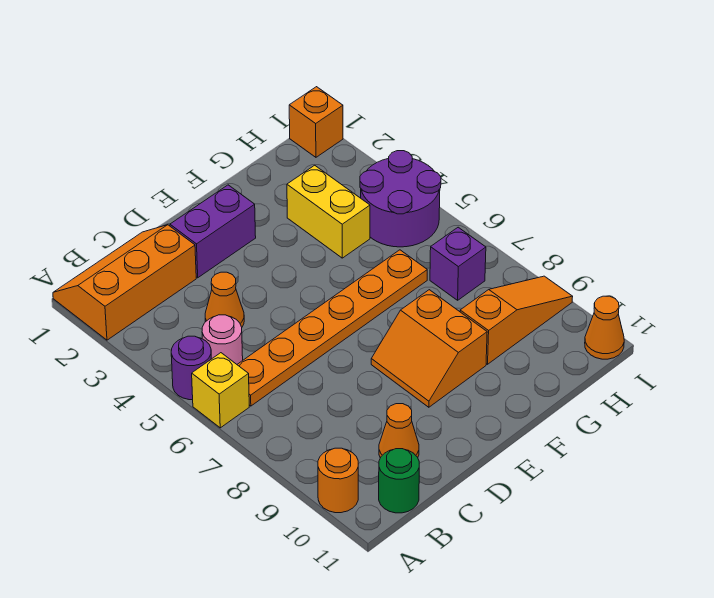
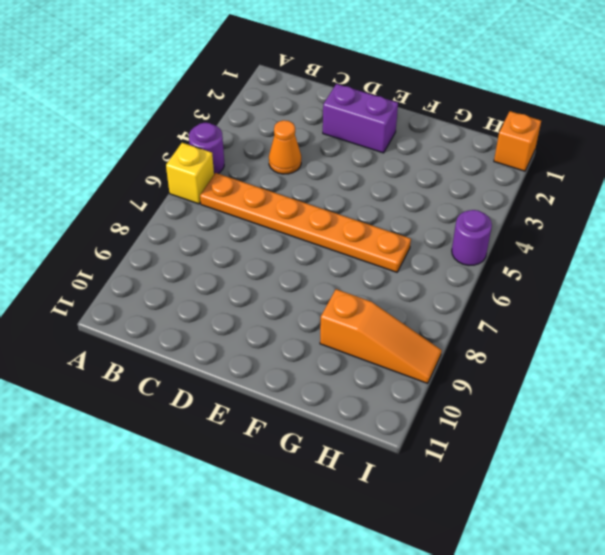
purple round brick I5 level 1 -> purple round brick H4:I5 level 1
none -> orange slope A1:C2 level 1 top 2
none -> orange round brick A10 level 1
none -> pink round brick B5 level 1

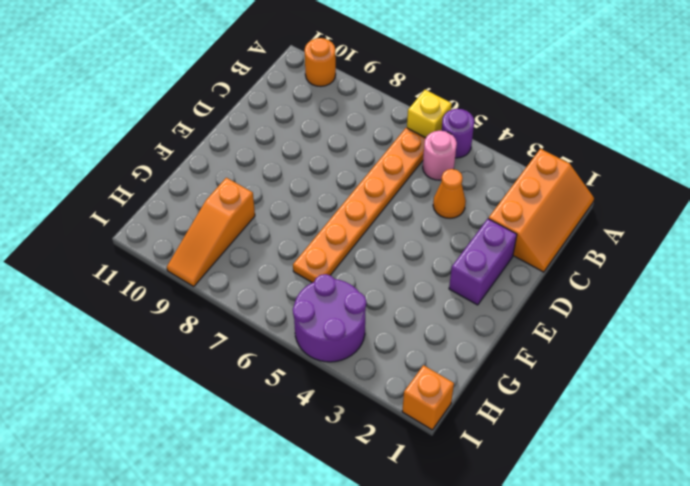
none -> green round brick B11 level 1
none -> orange cone C10 level 1
none -> orange slope E8:F9 level 1 top F

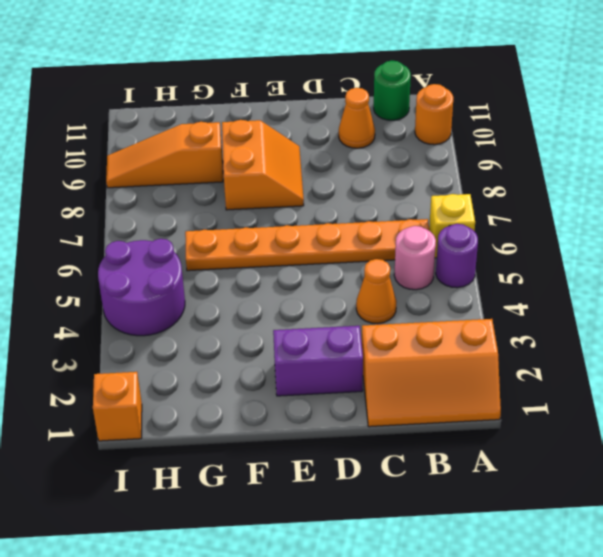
none -> yellow brick G3:G4 level 1
none -> purple brick H7 level 1
none -> orange cone I11 level 1

